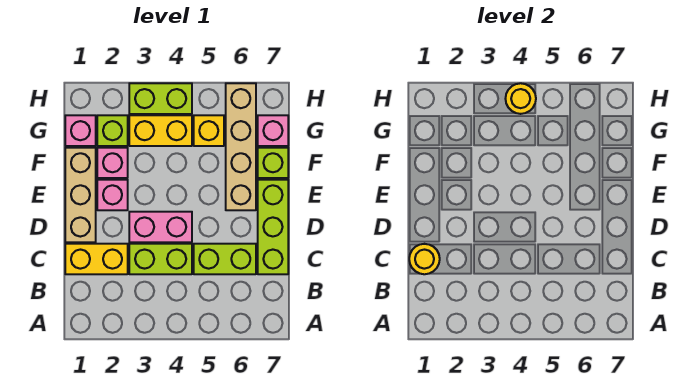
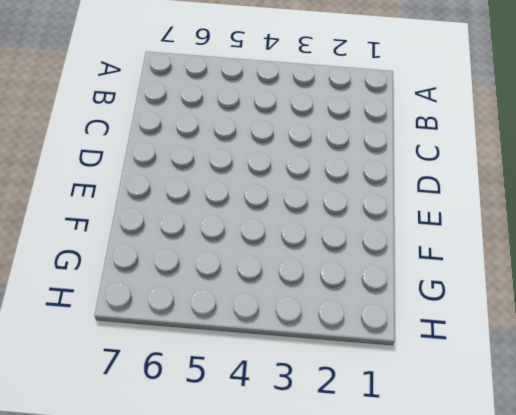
none -> yellow brick C1:C2 level 1
none -> lime brick C3:C4 level 1
none -> lime brick C5:C6 level 1

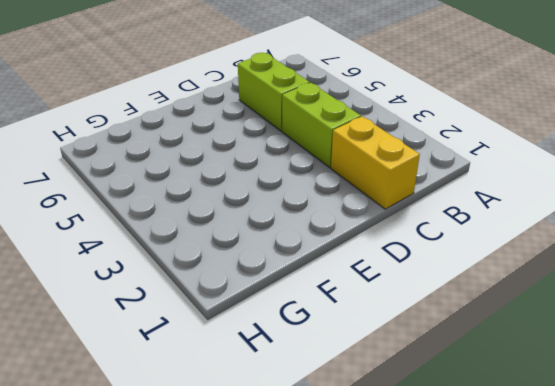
none -> lime brick C7:E7 level 1
none -> tan brick D1:F1 level 1
none -> pink brick D3:D4 level 1

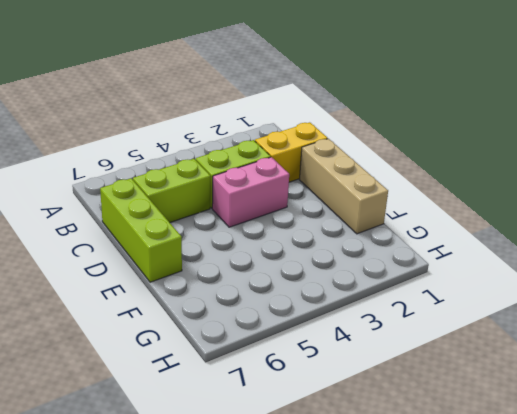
none -> pink brick E2 level 1
none -> tan brick E6:H6 level 1
none -> pink brick F2 level 1

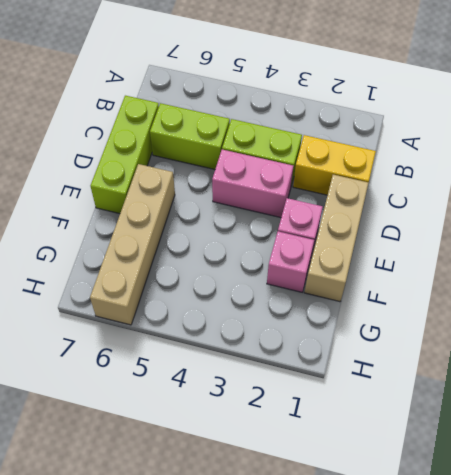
none -> lime brick F7 level 1
none -> pink brick G1 level 1
none -> lime brick G2 level 1

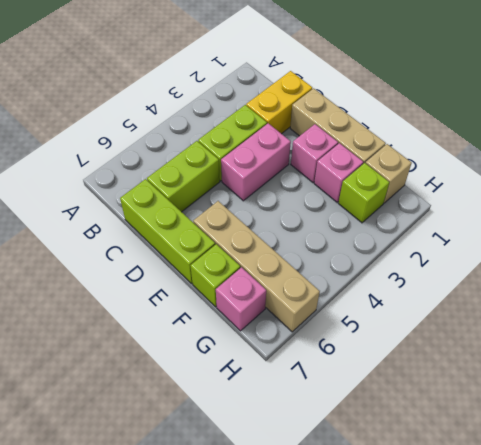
tan brick G1 level 1 -> pink brick G1 level 1
none -> yellow brick G3:G4 level 1
none -> yellow brick G5 level 1
none -> lime brick H3:H4 level 1

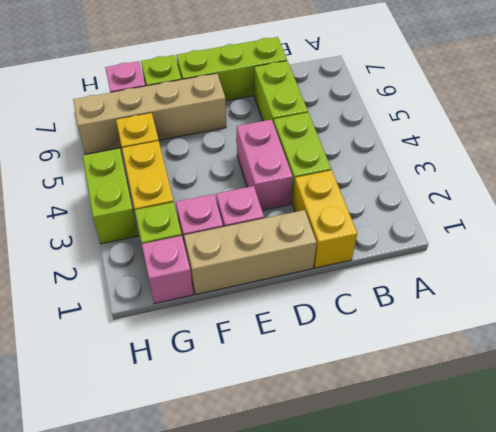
none -> yellow round brick C1 level 2
none -> yellow round brick H4 level 2

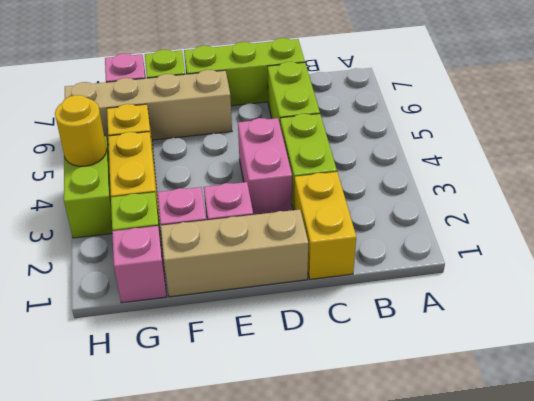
none -> yellow round brick C1 level 2

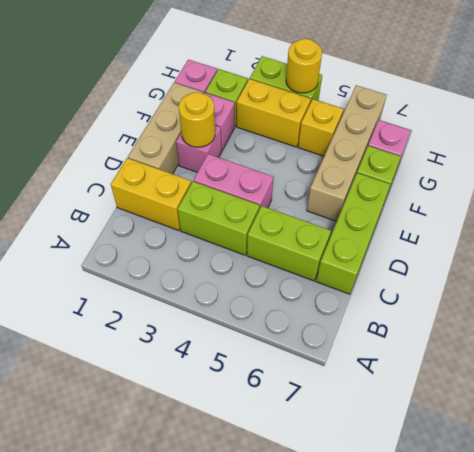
yellow round brick E2 level 2 -> yellow round brick C1 level 2

